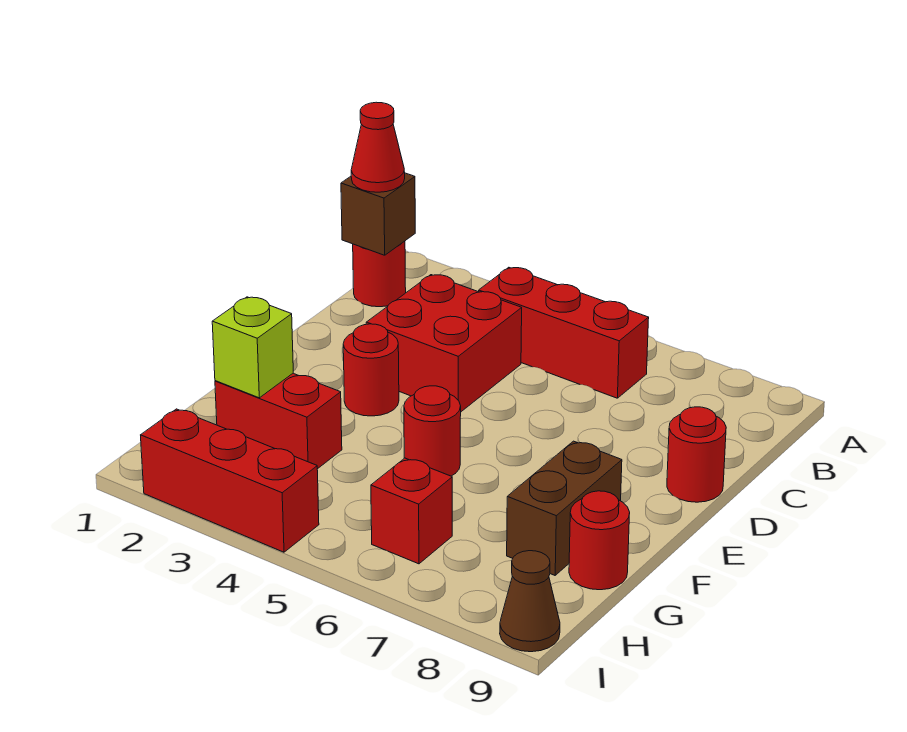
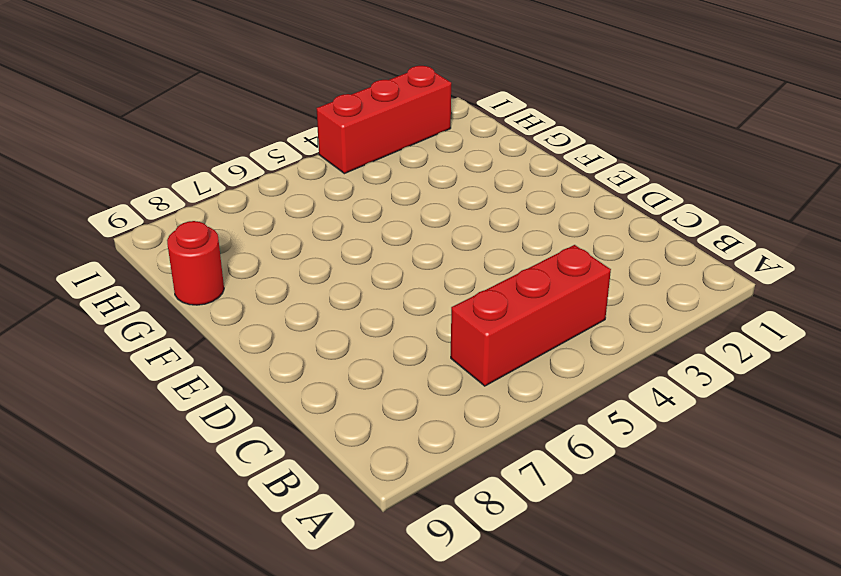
none -> red round brick B1 level 1
none -> red brick C3:D4 level 1
none -> red round brick D9 level 1

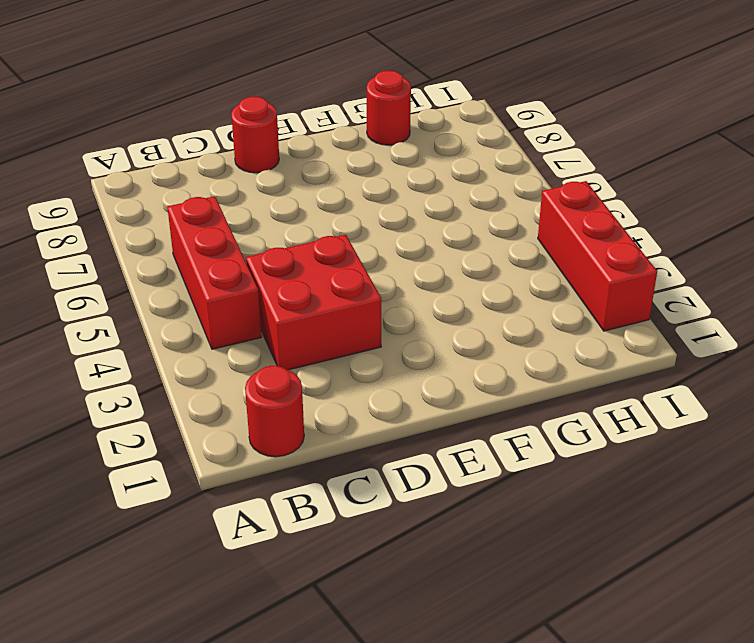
none -> red round brick E3 level 1
none -> red round brick F5 level 1
none -> brown brick F8:G8 level 1

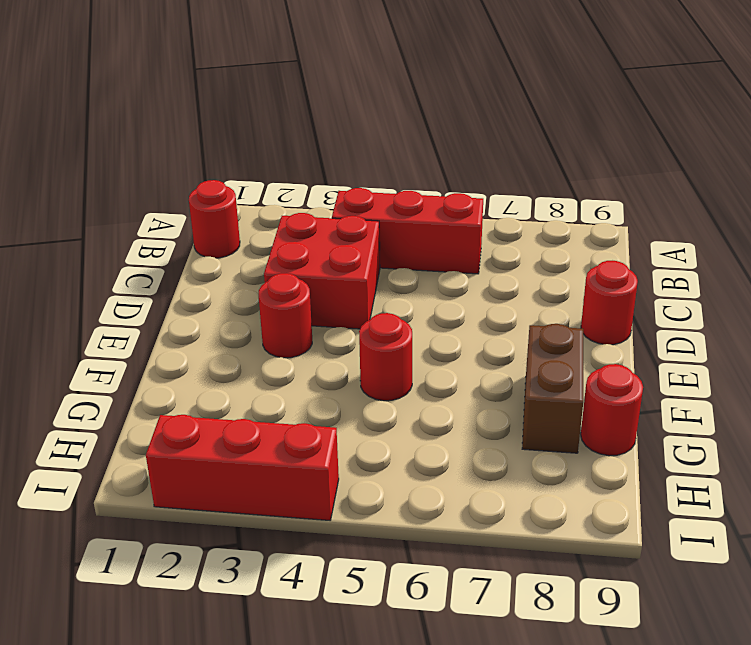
none -> red brick G2:G3 level 1
none -> red brick H6 level 1
none -> brown cone I9 level 1

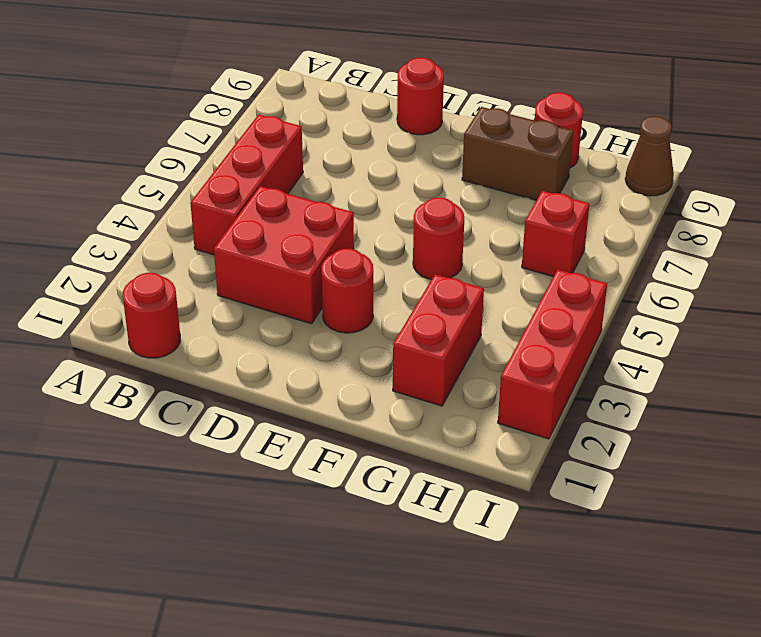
none -> brown brick B1 level 2
none -> lime brick G2 level 2
none -> red cone B1 level 3

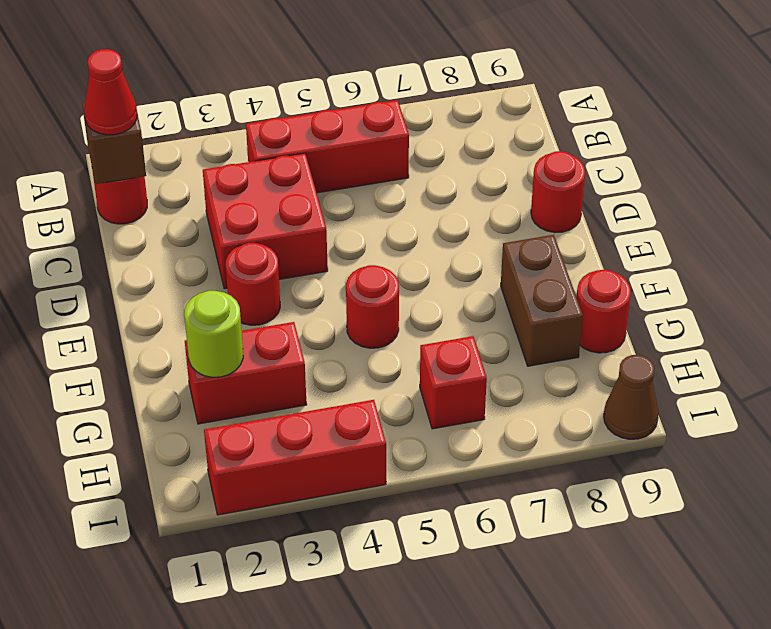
lime round brick G2 level 2 -> lime brick G2 level 2

